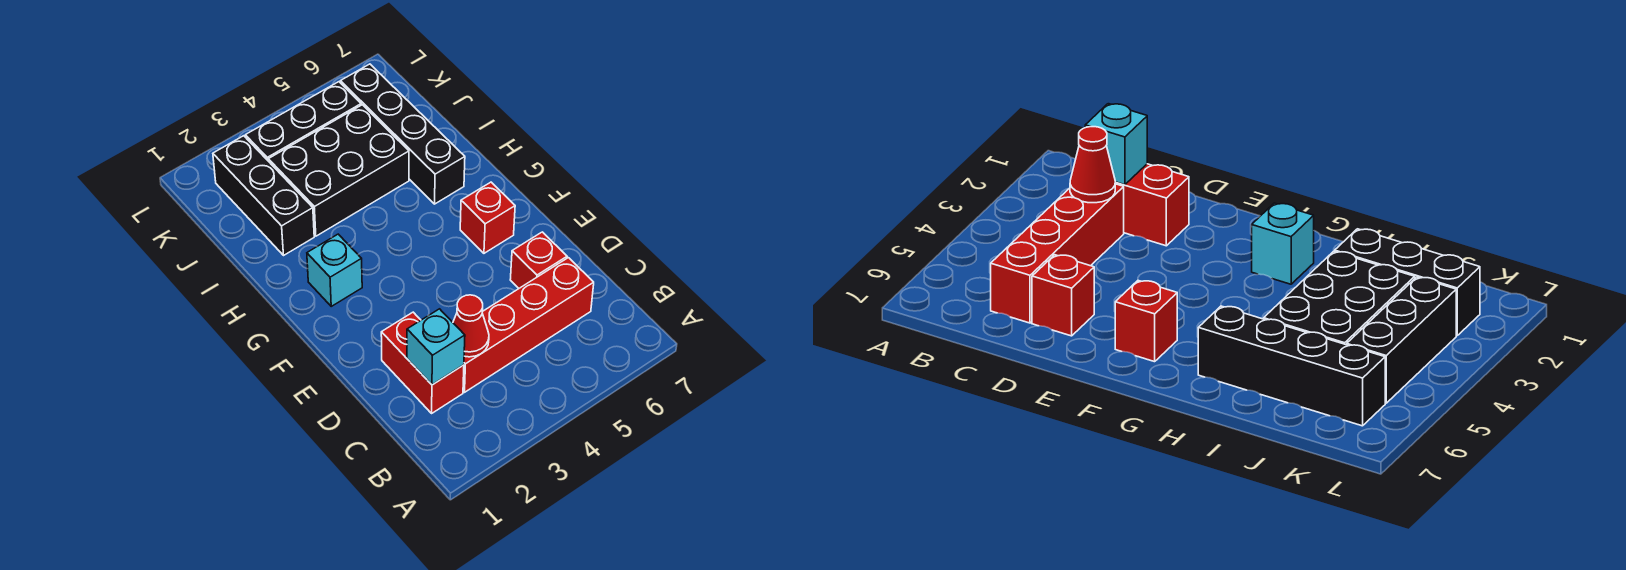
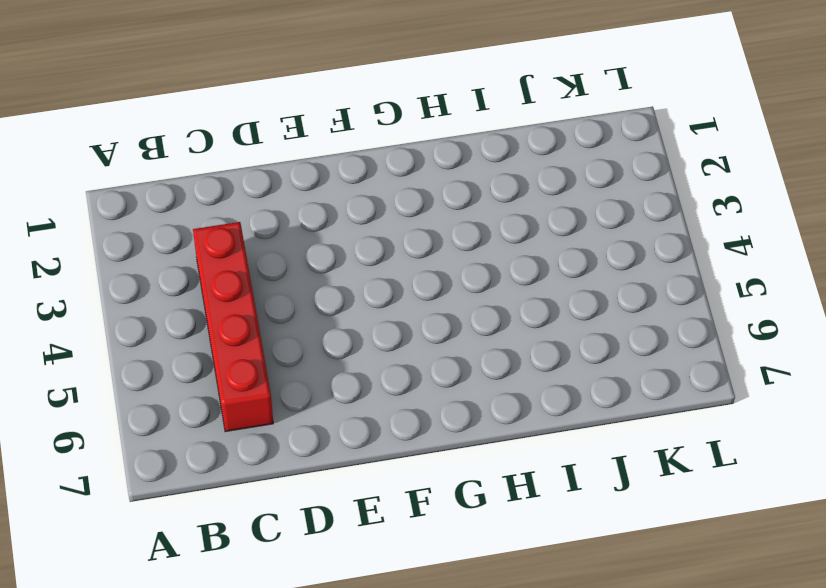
none -> red brick C2:D2 level 1
none -> red brick D6 level 1

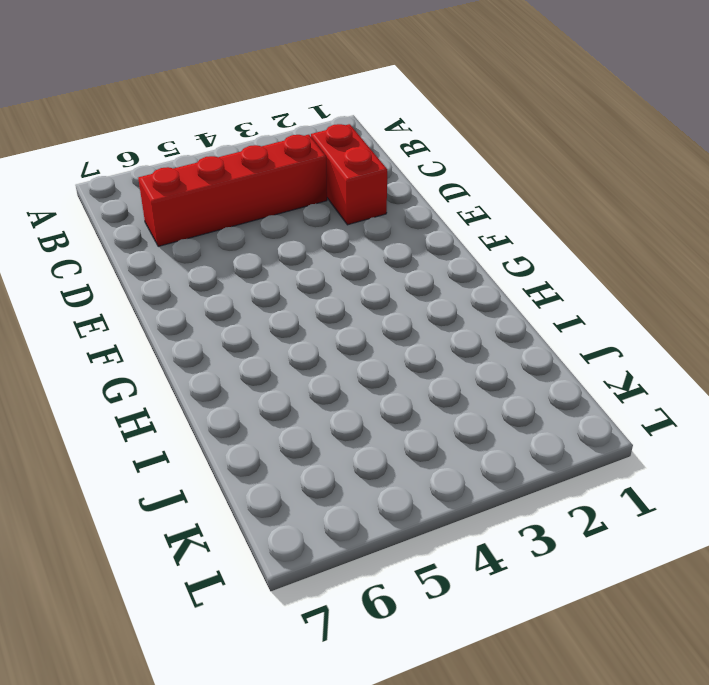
none -> red brick D6 level 1
none -> red brick F6 level 1

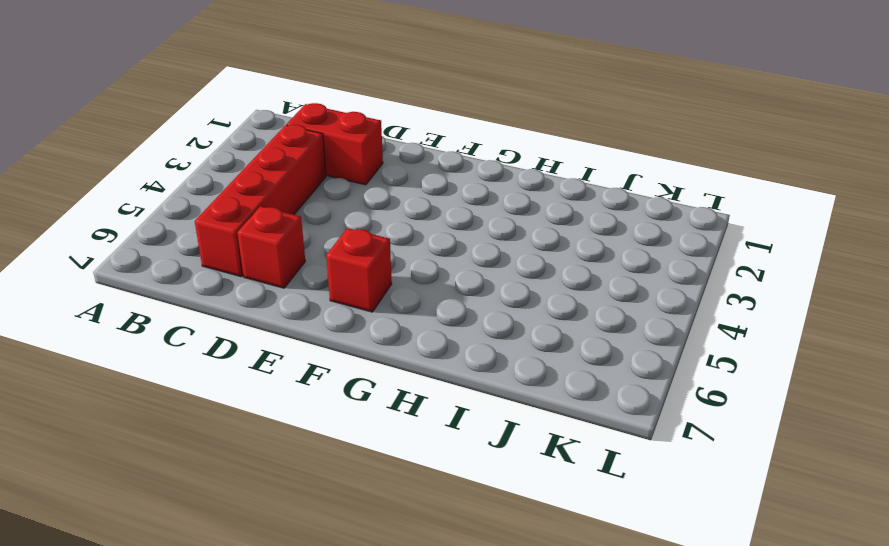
none -> cyan brick G2 level 1
none -> black brick H6:K6 level 1

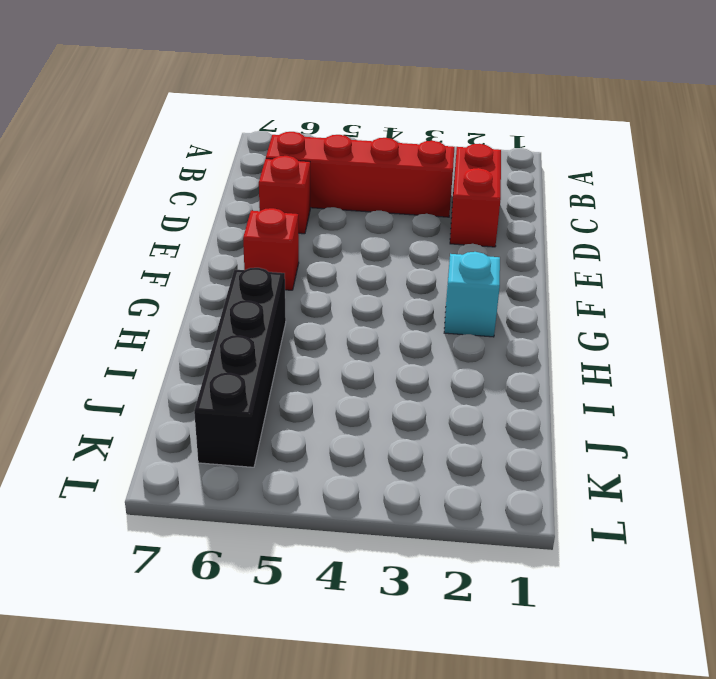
none -> black brick I2:K2 level 1
none -> black brick I3:J5 level 1

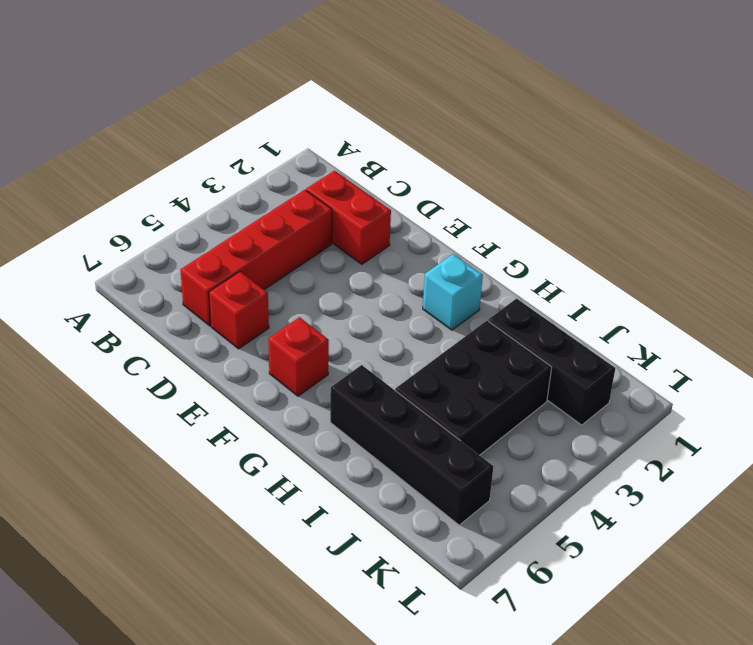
none -> black brick K3:K5 level 1
none -> cyan brick C2 level 2

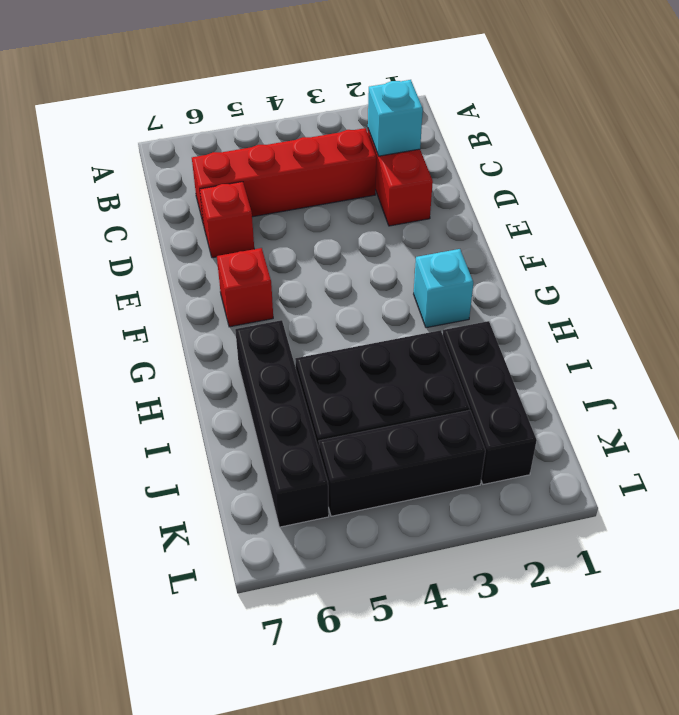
none -> red cone C3 level 2

